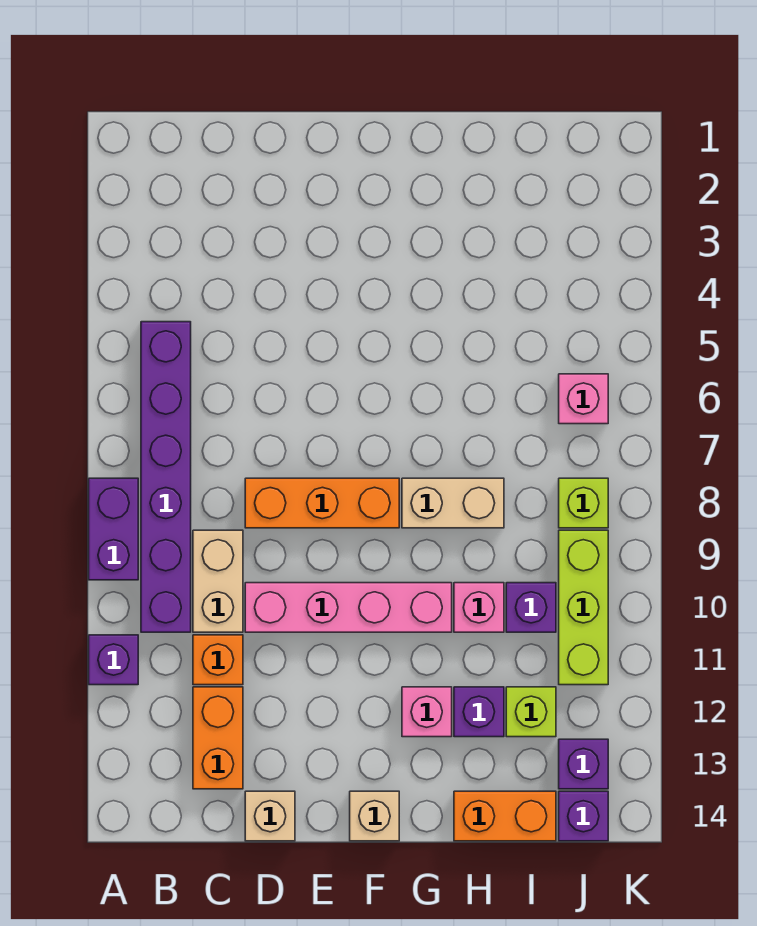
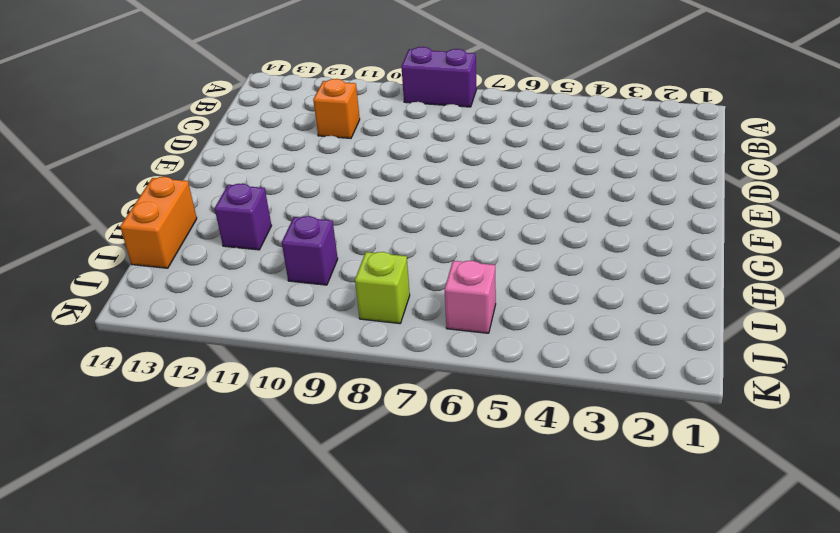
none -> purple brick A11 level 1
none -> purple brick B5:B10 level 1
none -> tan brick C9:C10 level 1

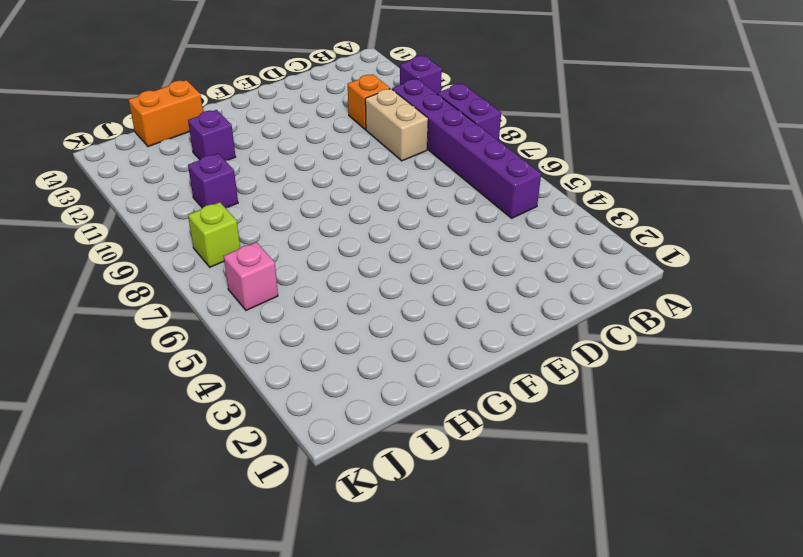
none -> orange brick C12:C13 level 1
none -> orange brick D8:F8 level 1
none -> pink brick D10:G10 level 1

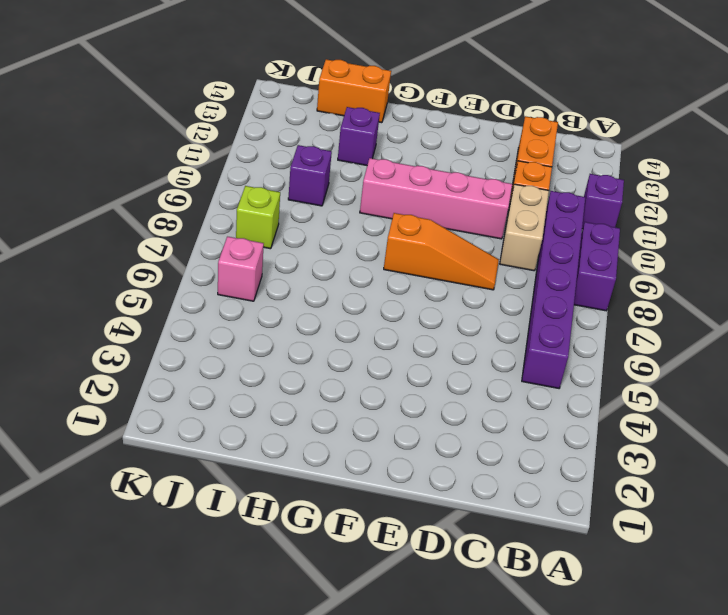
orange slope D8:F8 level 1 top F -> orange brick D8:F8 level 1
none -> tan brick D14 level 1
none -> tan brick F14 level 1
none -> tan brick G8:H8 level 1

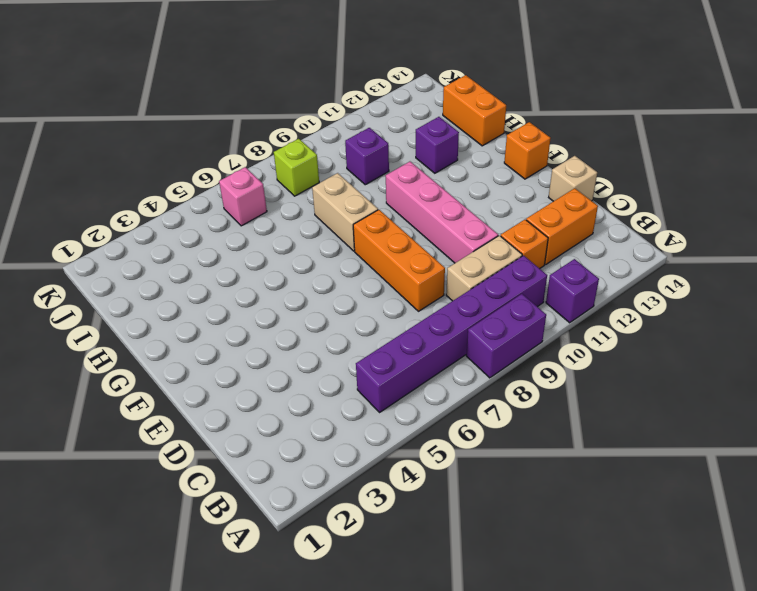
orange brick F14 level 1 -> tan brick F14 level 1
none -> pink brick G12 level 1
none -> pink brick H10 level 1
none -> lime brick I12 level 1

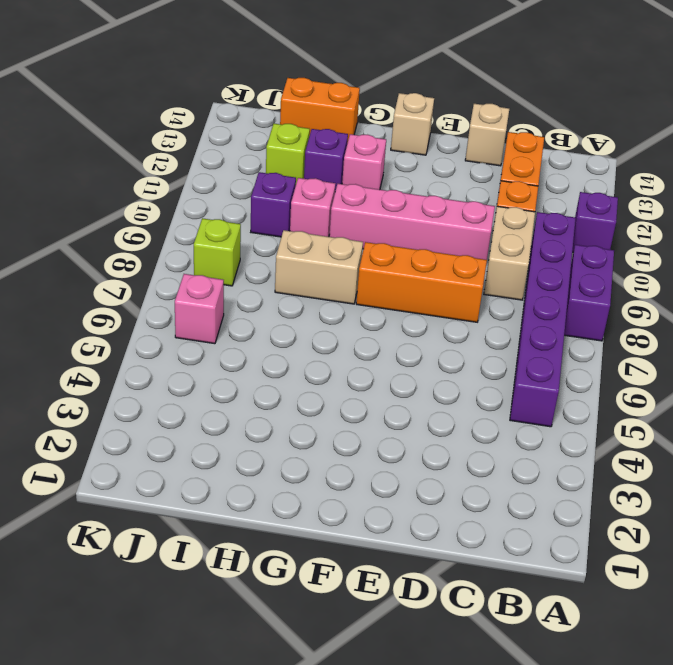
none -> lime brick J9:J11 level 1
none -> purple brick J13 level 1
none -> purple brick J14 level 1

